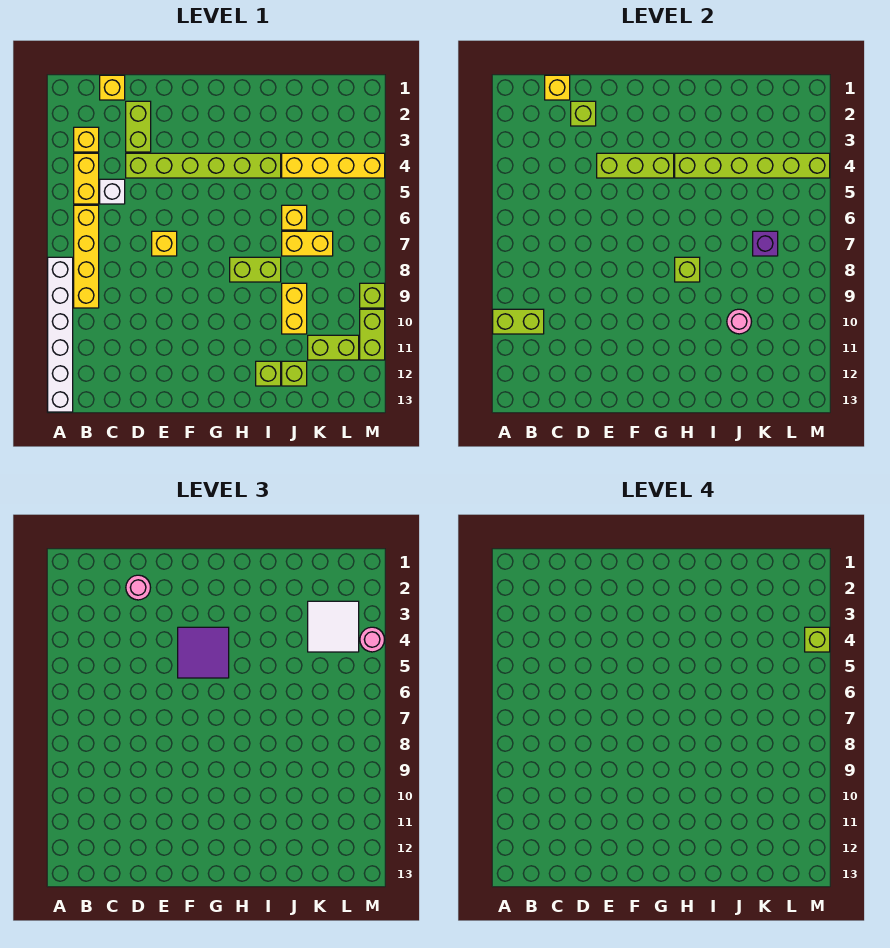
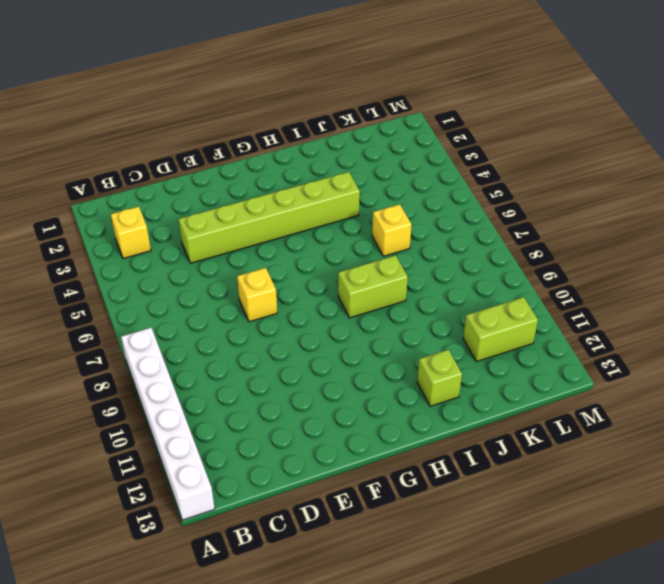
none -> yellow brick B4:B5 level 1
none -> yellow brick B6:B9 level 1
none -> yellow brick C1 level 1
none -> white brick C5 level 1

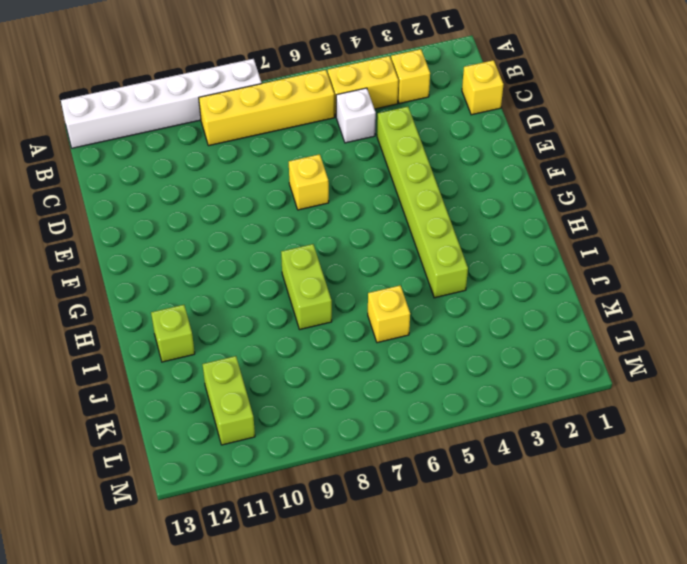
none -> lime brick D2:D3 level 1
none -> yellow brick J4:M4 level 1
none -> yellow brick J7:K7 level 1
none -> yellow brick J9:J10 level 1

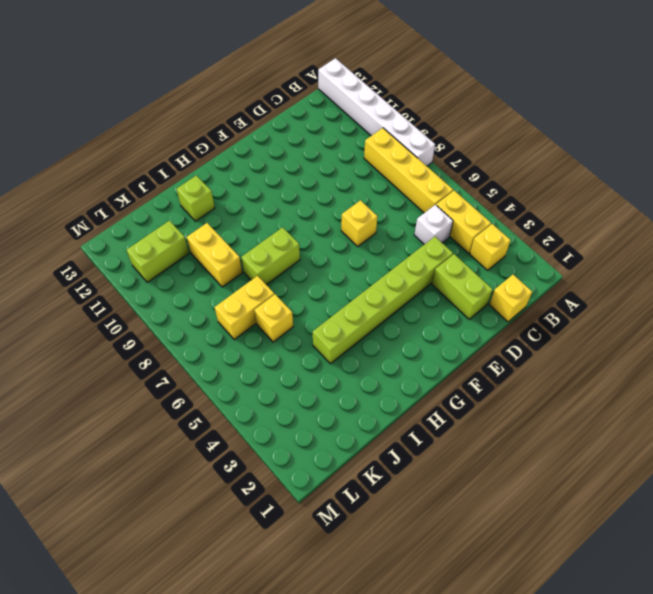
none -> yellow brick J4:M4 level 1
none -> lime brick J12 level 1
none -> lime brick M9 level 1
none -> lime brick M10:M11 level 1

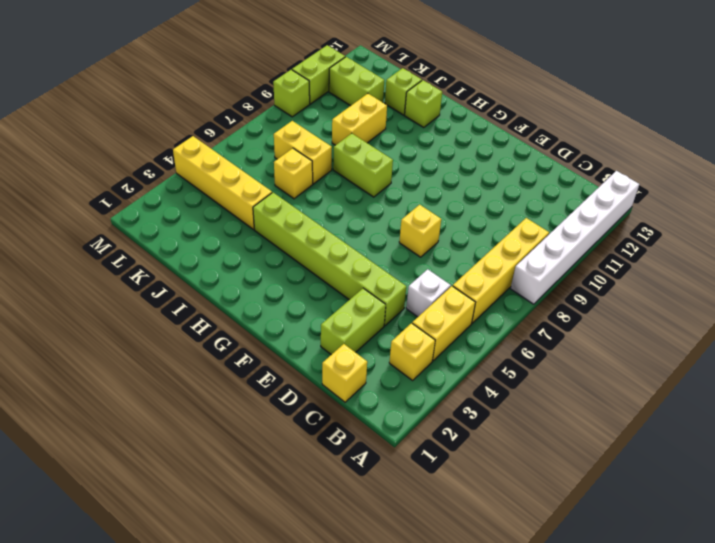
none -> lime brick A10:B10 level 2
none -> yellow brick C1 level 2
none -> lime brick D2 level 2
none -> lime brick E4:G4 level 2

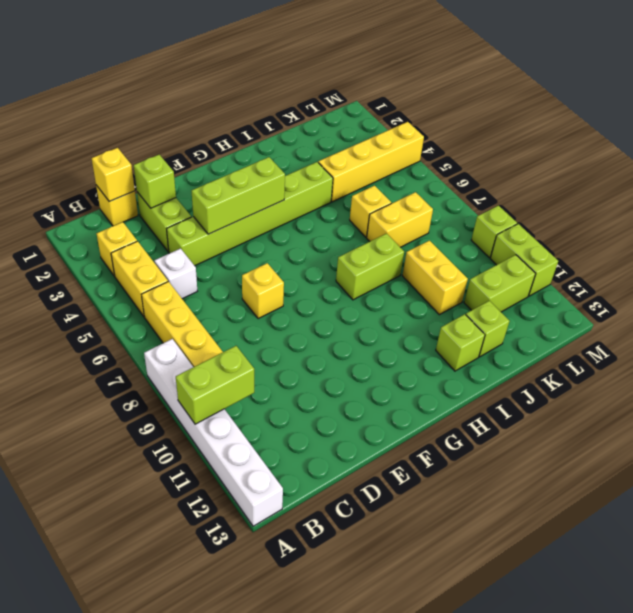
none -> lime brick H4:M4 level 2
none -> lime brick H8 level 2
none -> pink round brick J10 level 2
none -> purple brick K7 level 2

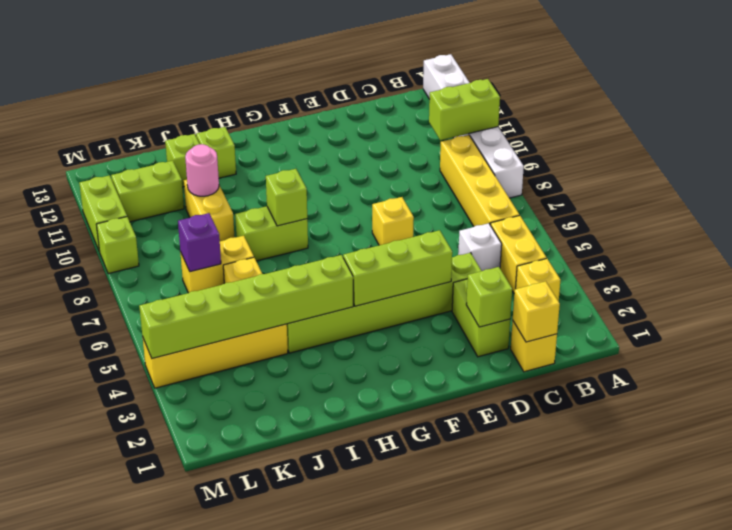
none -> pink round brick D2 level 3
none -> purple tile F4:G5 level 3
none -> white tile K3:L4 level 3
none -> pink round brick M4 level 3

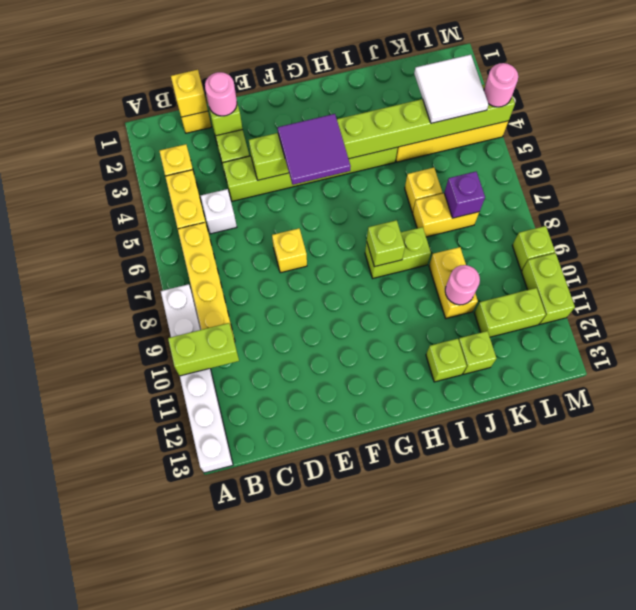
none -> lime brick M4 level 4

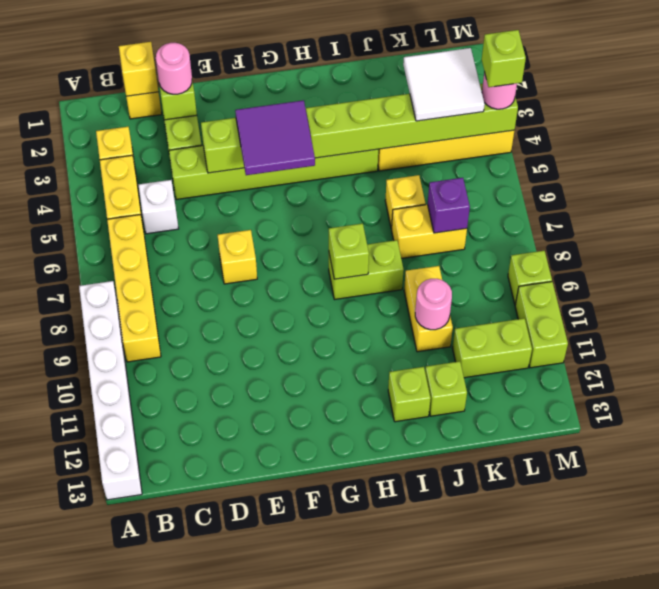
none -> lime brick A10:B10 level 2

